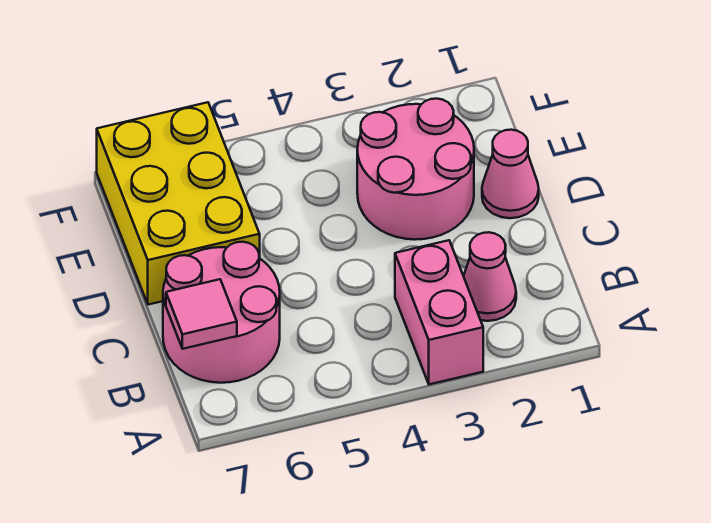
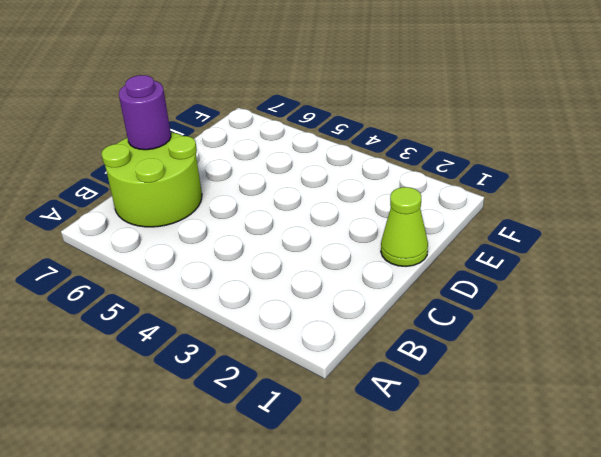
lime round brick B6:C7 level 1 -> pink round brick B6:C7 level 1
purple round brick C7 level 2 -> none
lime cone D1 level 1 -> pink cone D1 level 1
none -> pink brick A3:B3 level 1
none -> pink cone B2 level 1

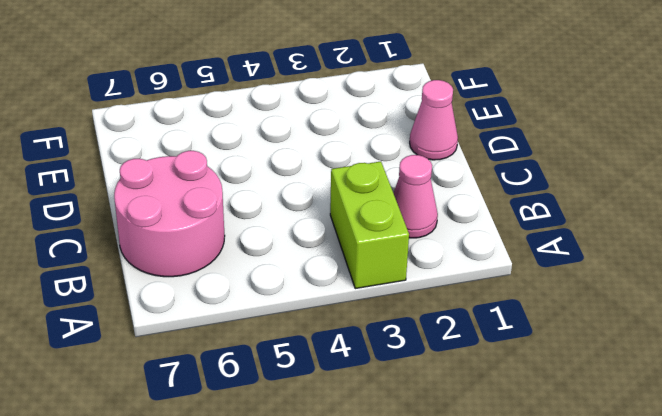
lime brick A3:B3 level 1 -> pink brick A3:B3 level 1
none -> pink round brick D2:E3 level 1
none -> yellow brick D6:F7 level 1

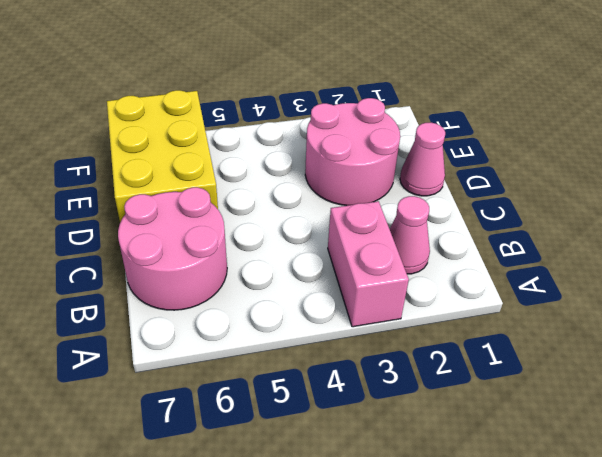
none -> pink tile B7 level 2

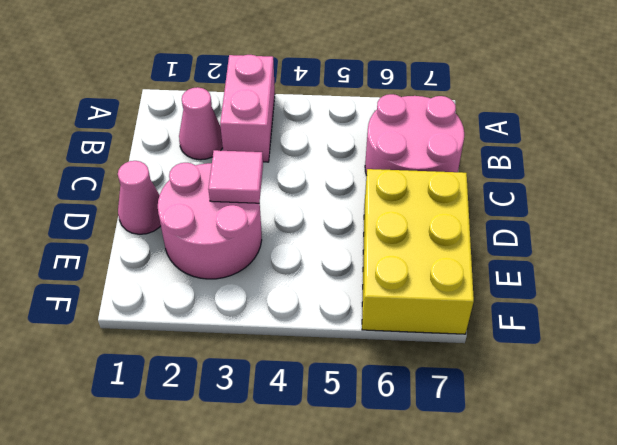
pink tile D3 level 2 -> pink tile B7 level 2

